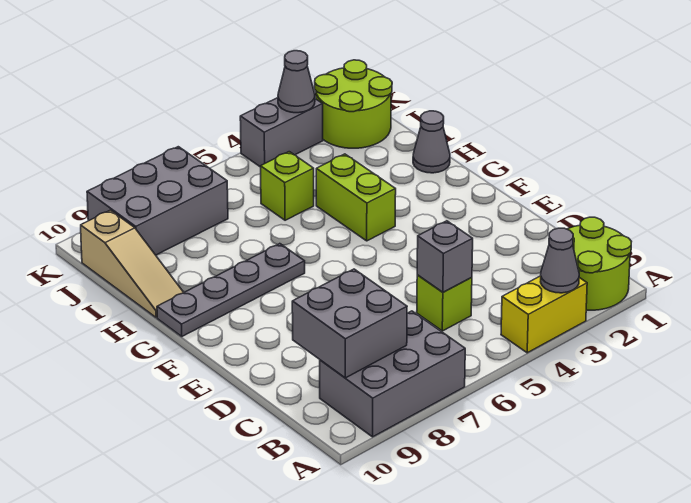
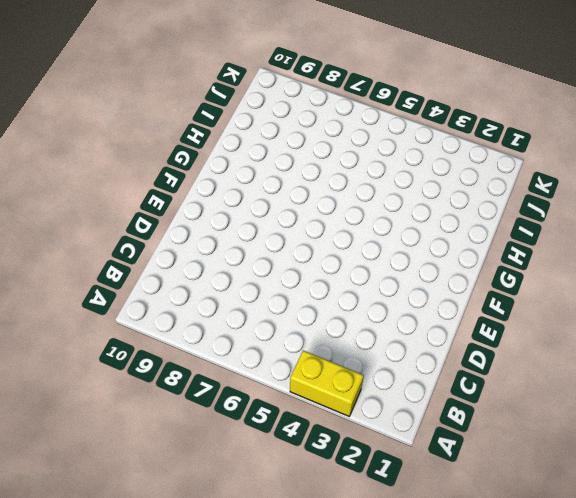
none -> lime round brick A1:B2 level 1
none -> grey brick A7:B9 level 1
none -> lime brick C5 level 1

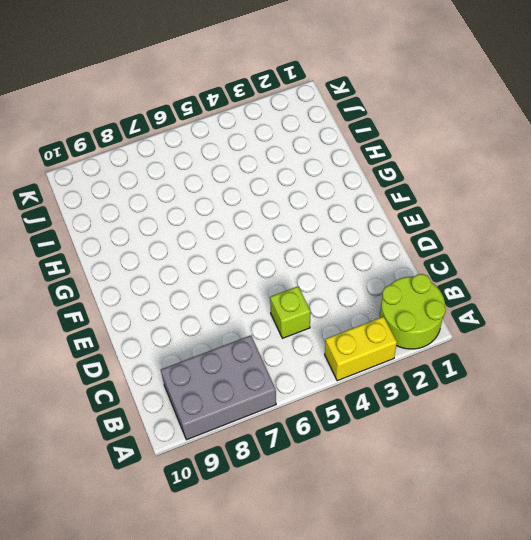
none -> lime brick G4:H4 level 1
none -> grey plate G7:G10 level 1
none -> grey cone H1 level 1

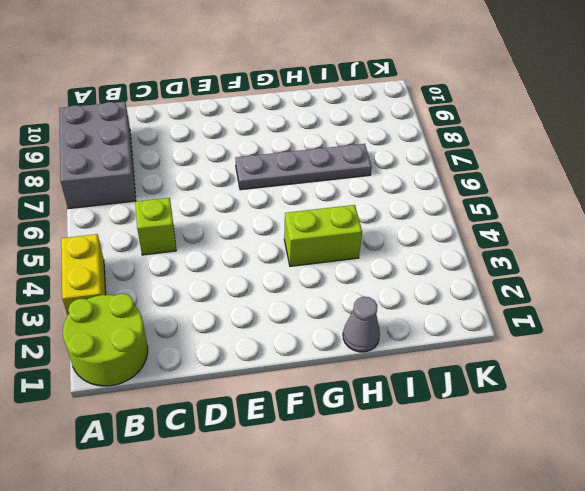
grey plate F7:I7 level 1 -> grey plate G7:G10 level 1
none -> tan slope H10:J10 level 1 top J
none -> lime brick I5 level 1
none -> lime round brick J1:K2 level 1

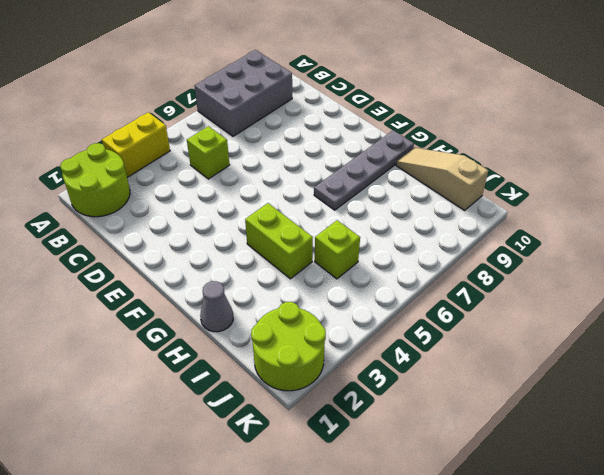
none -> grey brick J7:K9 level 1
none -> grey brick K3:K4 level 1
none -> grey cone A3 level 2

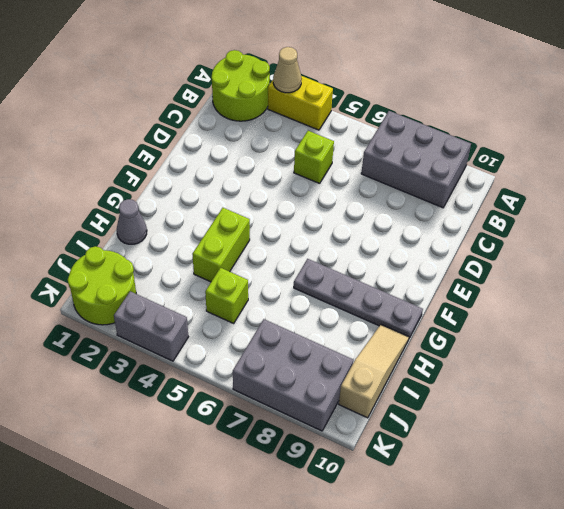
tan cone A3 level 2 -> grey cone A3 level 2
none -> grey brick B8:C9 level 2
none -> grey brick C5 level 2
none -> grey cone K3 level 2

